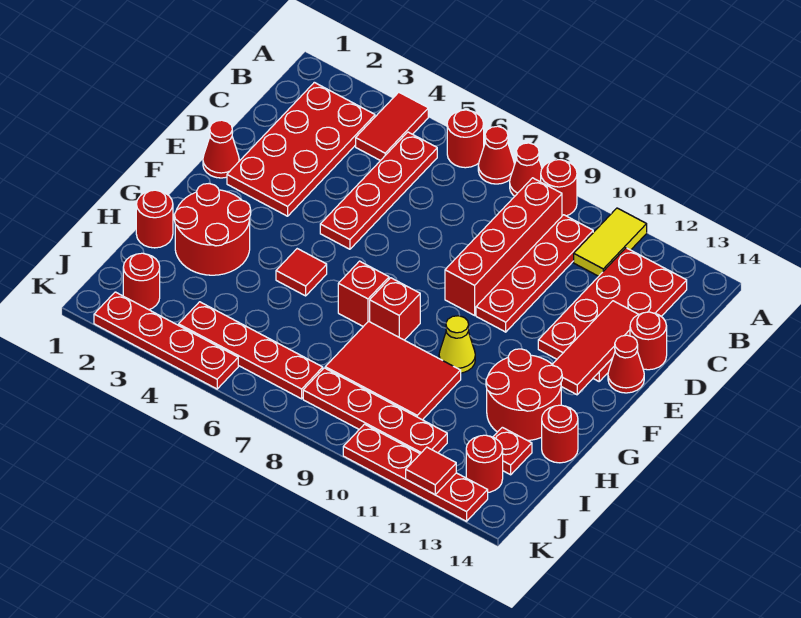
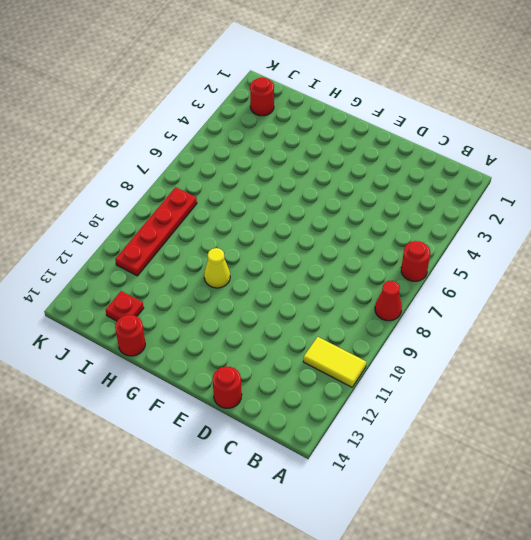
none -> red tile A4:B4 level 1
none -> red cone A7 level 1
none -> red round brick A9 level 1
none -> red plate B2:E3 level 1

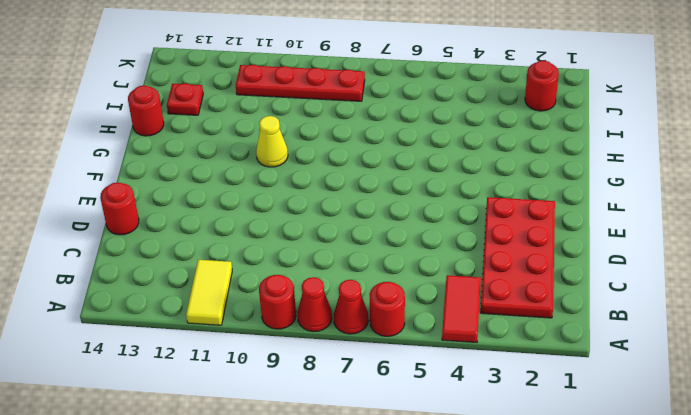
none -> red plate B5:E5 level 1
none -> red brick B9:E9 level 1
none -> red plate B10:E10 level 1
none -> red plate B12:E13 level 1

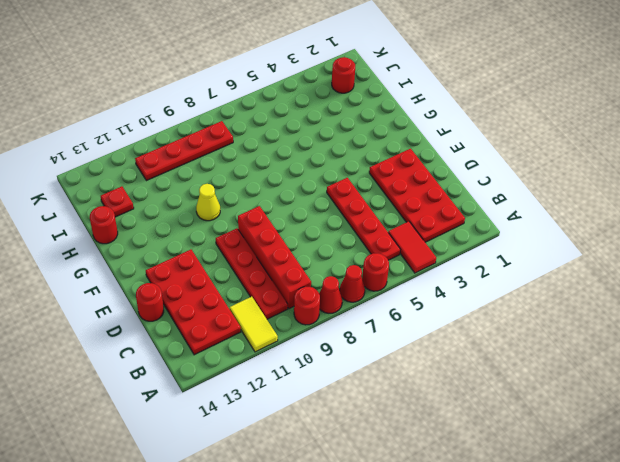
none -> red cone E1 level 1
none -> red cone E14 level 1
none -> red round brick G2:H3 level 1
none -> red tile G5 level 1

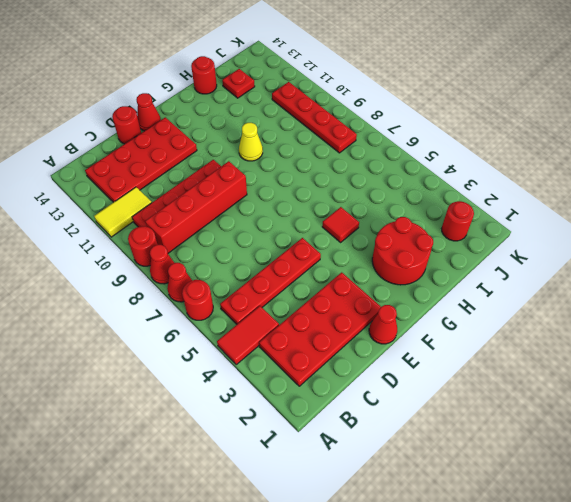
none -> red brick G7 level 1
none -> red brick G8 level 1
none -> red round brick G12:H13 level 1
none -> red round brick H1 level 1

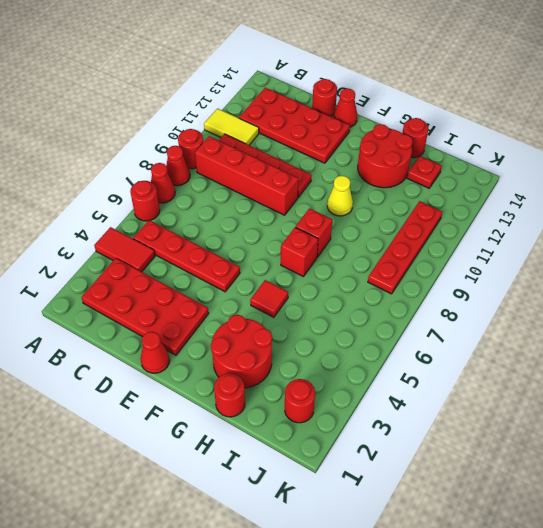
none -> red tile H8:I10 level 1
none -> red plate J4:J7 level 1
none -> red round brick J13 level 1
none -> red plate K2:K5 level 1

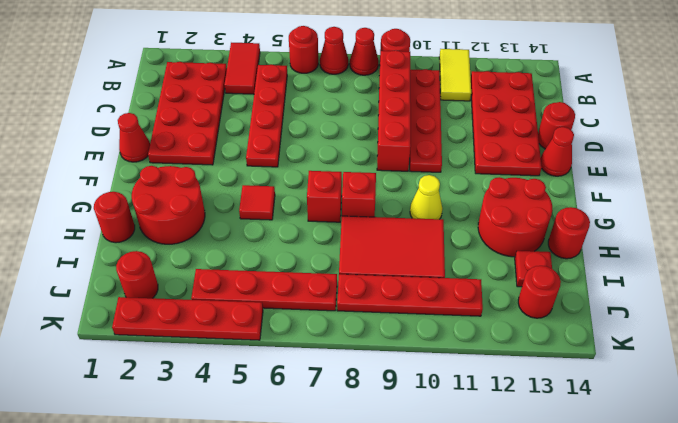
none -> red plate K10:K13 level 1
none -> red tile D13:F13 level 2
none -> red tile K12 level 2

